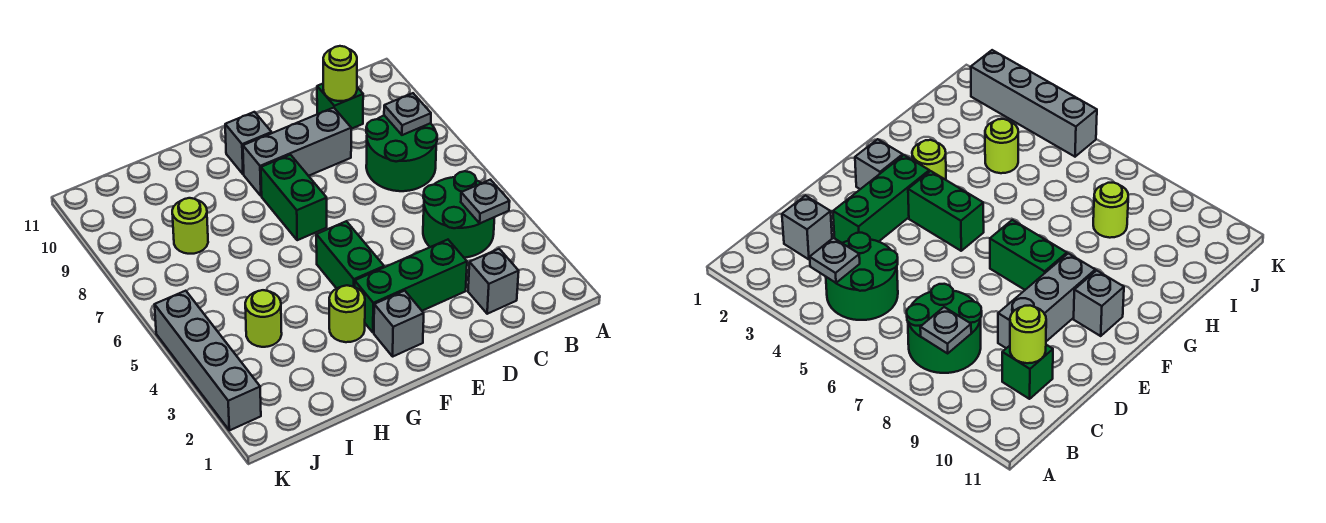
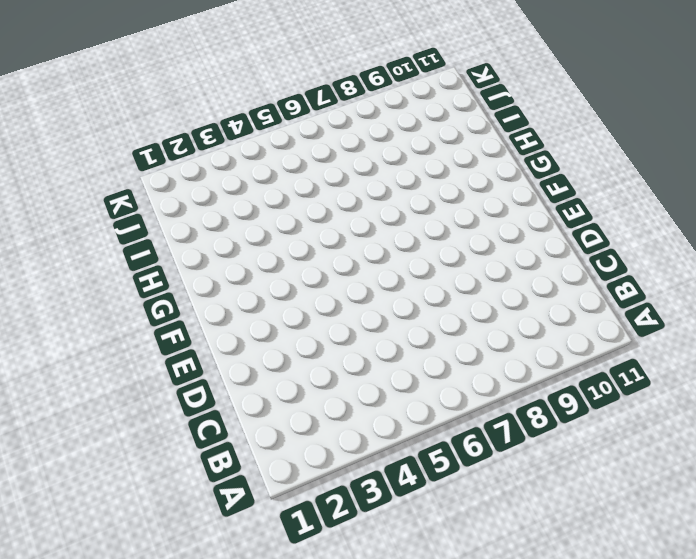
none -> green round brick B4:C5 level 1
none -> green round brick B7:C8 level 1
none -> grey brick C2 level 1

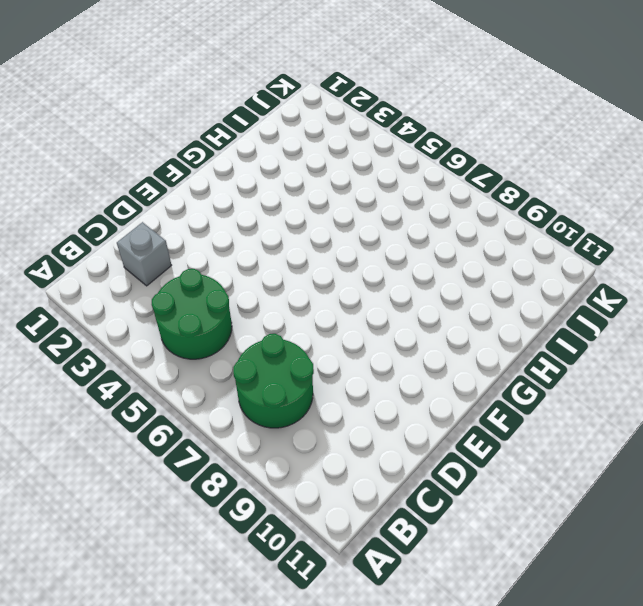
none -> green brick C10 level 1
none -> green brick D3:F3 level 1
none -> grey brick D9:F9 level 1

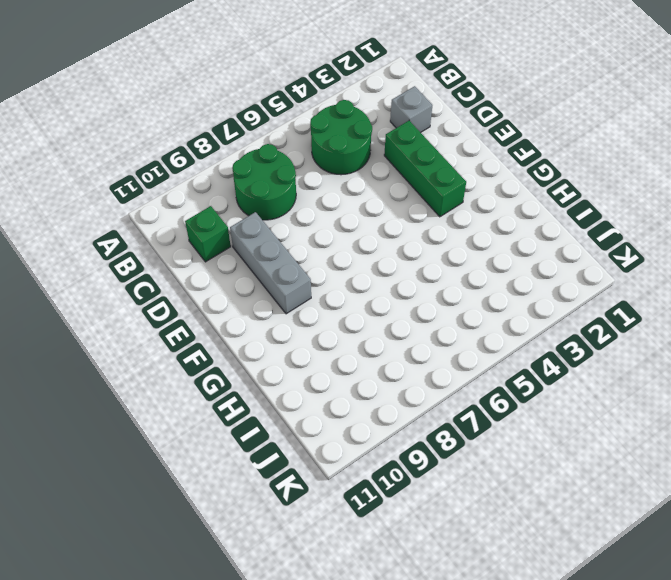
none -> grey brick F2 level 1
none -> green brick F4:F5 level 1
none -> green brick F7:F8 level 1

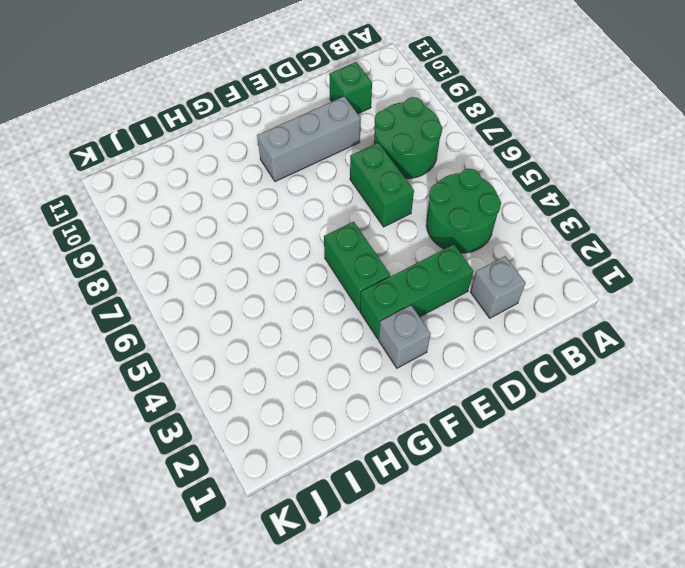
green brick D6:D7 level 1 -> green brick F7:F8 level 1
none -> grey brick F10 level 1
none -> lime round brick G3 level 1
none -> lime round brick I4 level 1

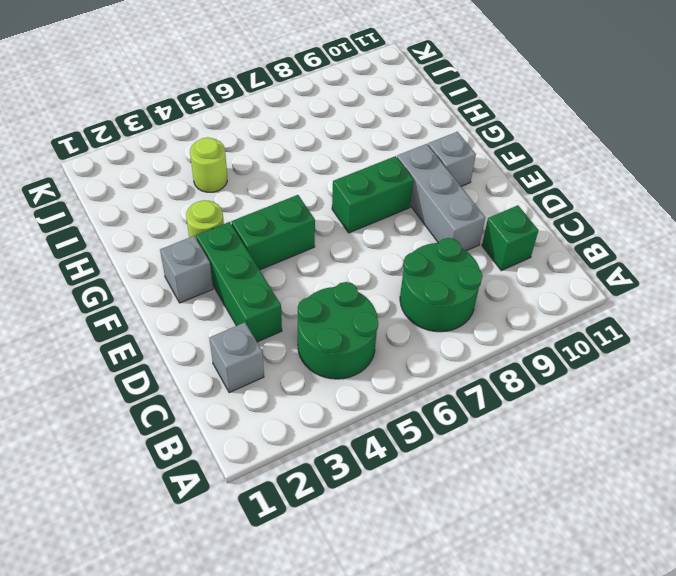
none -> lime round brick I8 level 1
none -> grey brick K2:K5 level 1
none -> grey plate B4 level 2

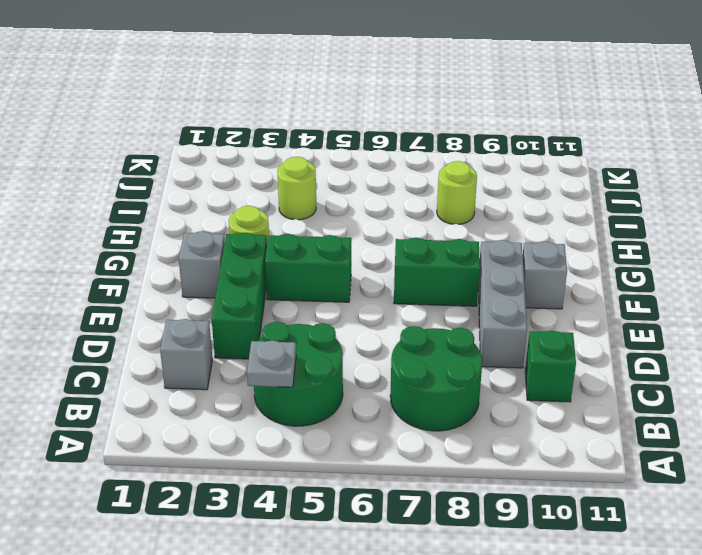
none -> grey brick K2:K5 level 1
none -> grey plate B8 level 2
none -> lime round brick C10 level 2

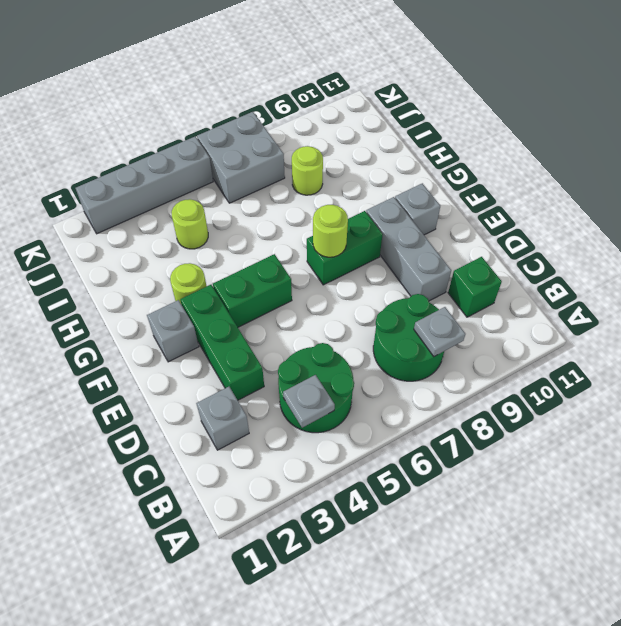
lime round brick F7 level 2 -> lime round brick C10 level 2
grey brick J6:K7 level 1 -> none

